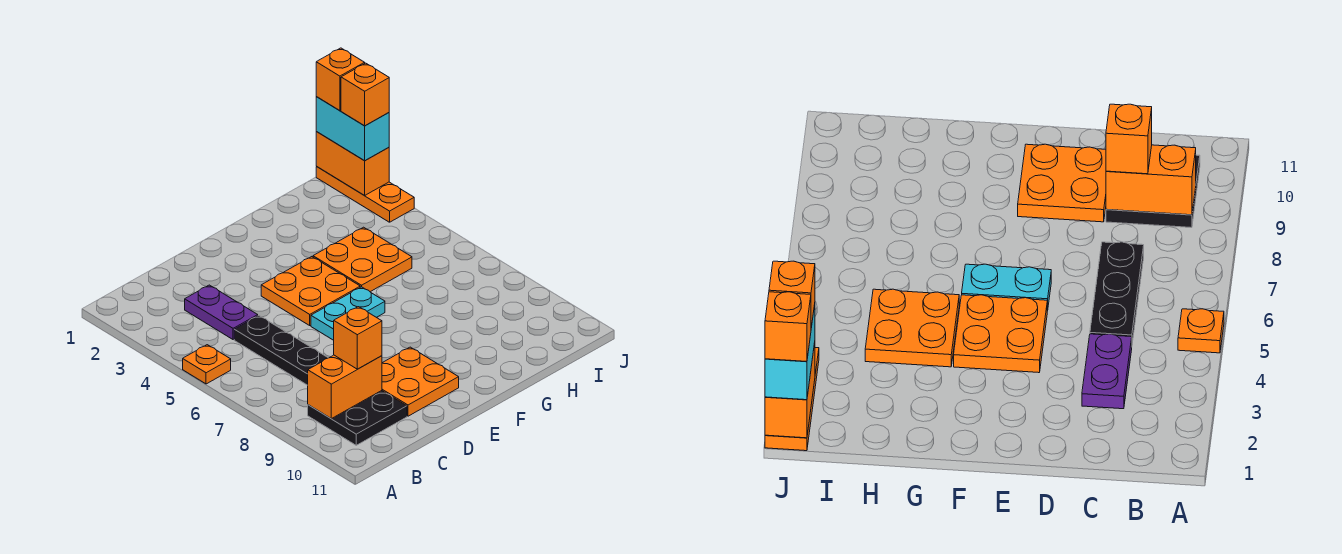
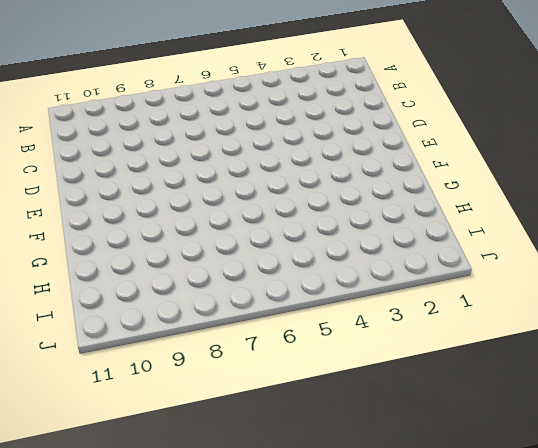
none -> orange plate A5 level 1
none -> black plate B9:C10 level 1
none -> purple plate C3:C4 level 1

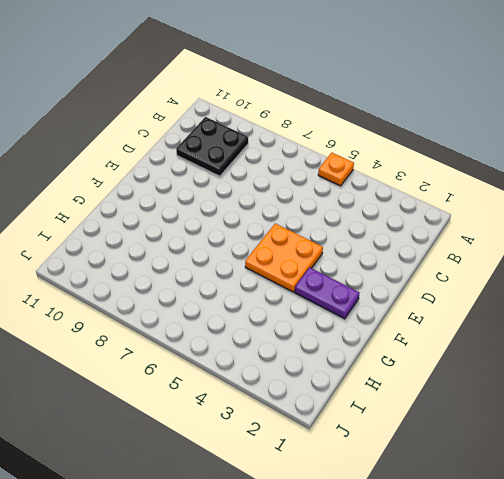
purple plate F2:F3 level 1 -> purple plate C3:C4 level 1
none -> black plate C5:C7 level 1
none -> orange plate D9:E10 level 1
none -> cyan plate E6:F6 level 1

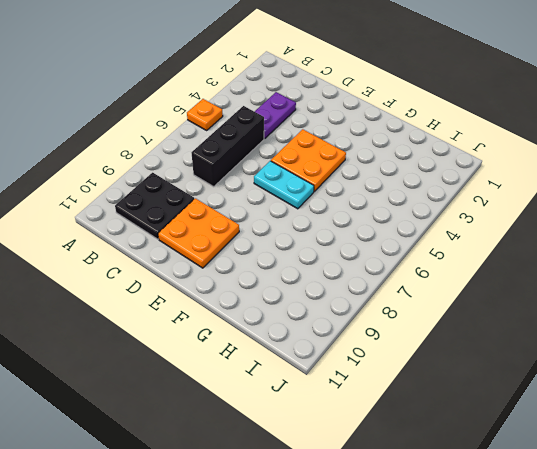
black brick C5:C7 level 1 -> black plate C5:C7 level 1
none -> orange plate G4:H5 level 1
none -> orange plate J1:J3 level 1
none -> orange brick B9:C9 level 2

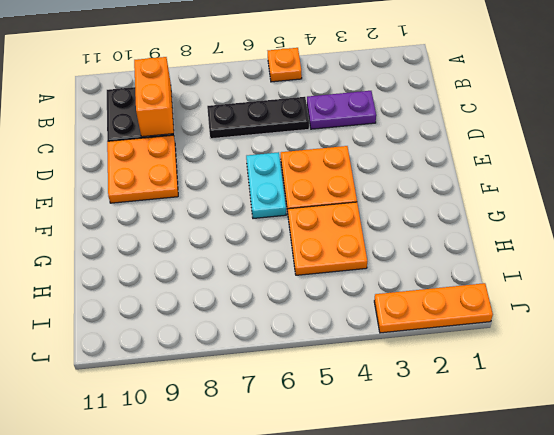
none -> orange brick J1:J2 level 2
none -> orange brick C9 level 3
none -> cyan brick J1:J2 level 3

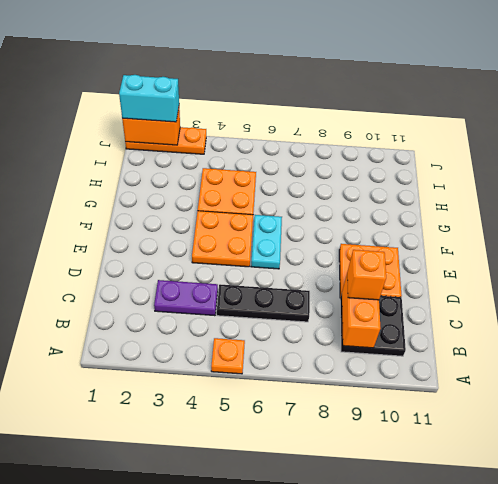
none -> orange brick J1 level 4
none -> orange brick J2 level 4

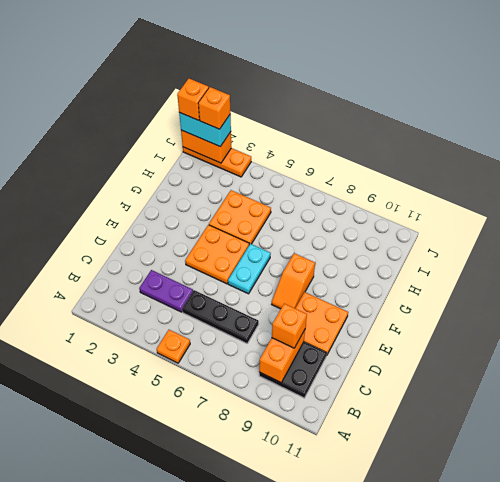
orange slope E8:F8 level 1 top F -> none

